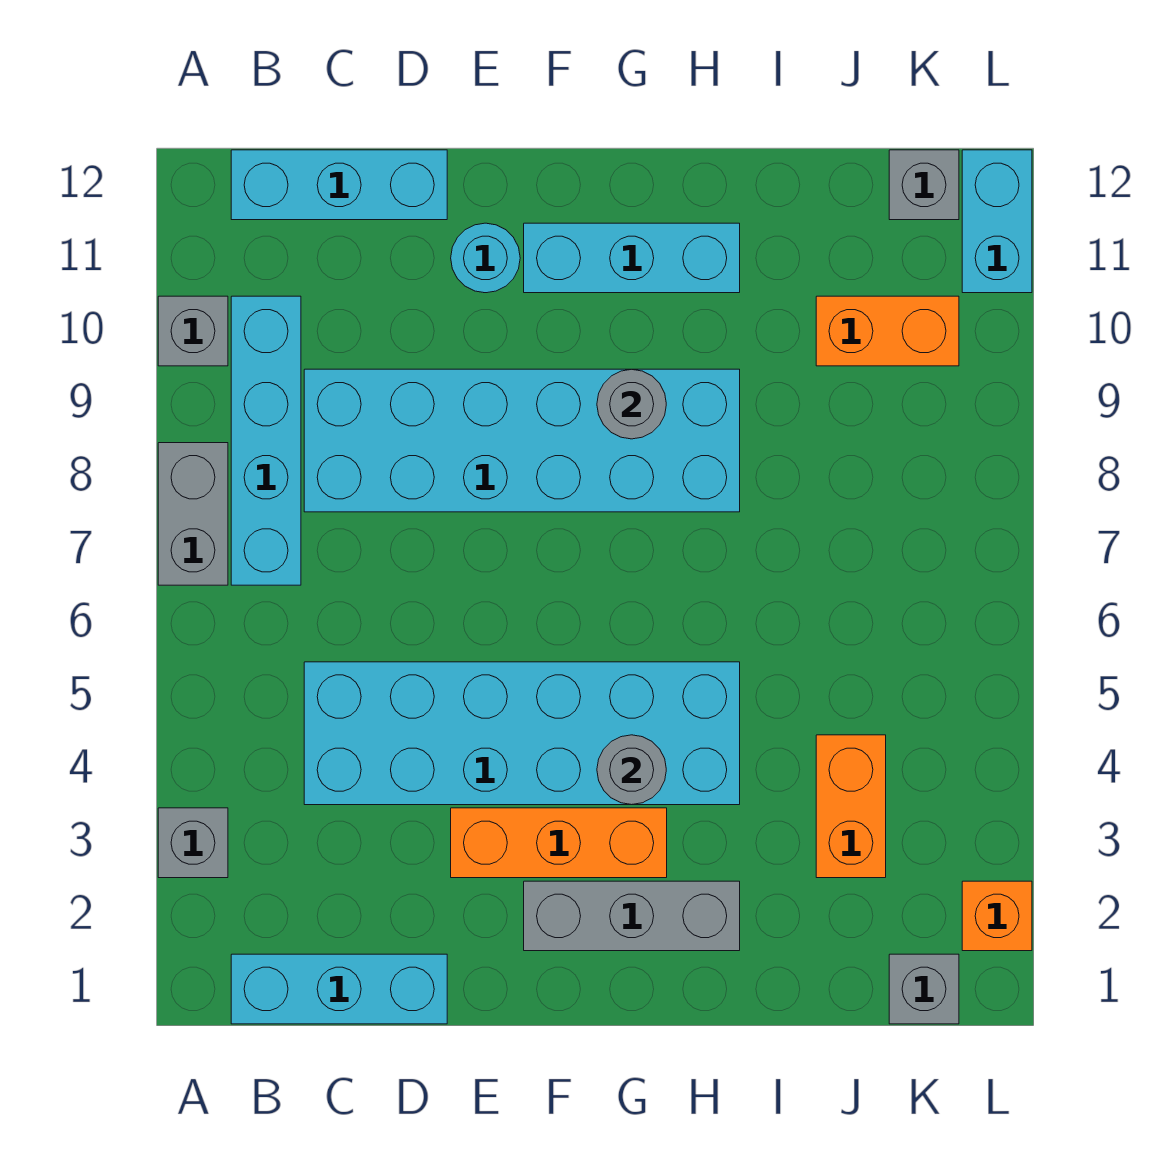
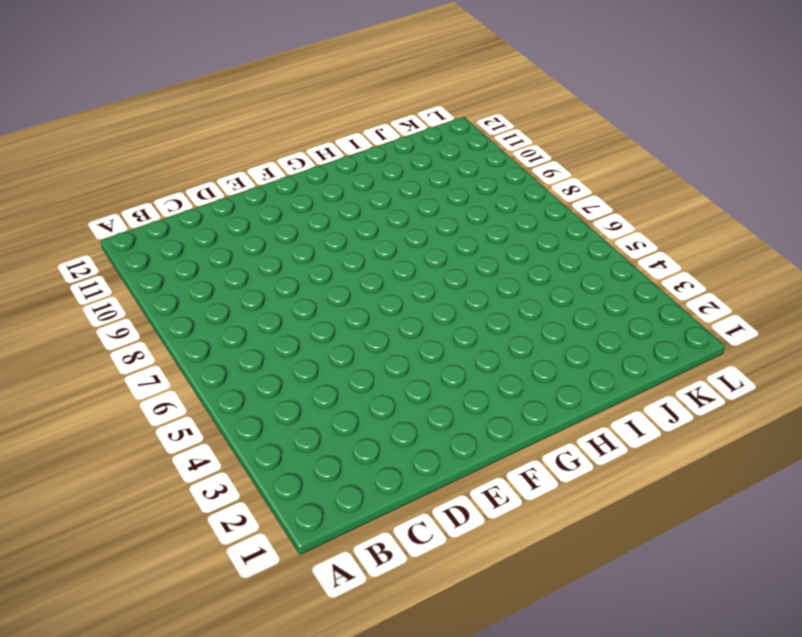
none -> grey brick A3 level 1
none -> grey brick A7:A8 level 1
none -> grey brick A10 level 1

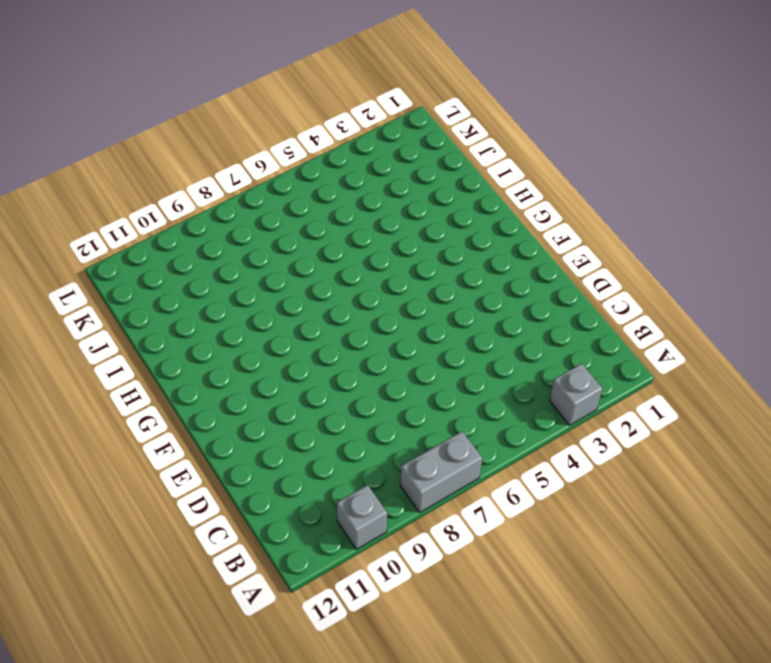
none -> cyan brick B1:D1 level 1
none -> cyan brick B7:B10 level 1
none -> cyan brick B12:D12 level 1

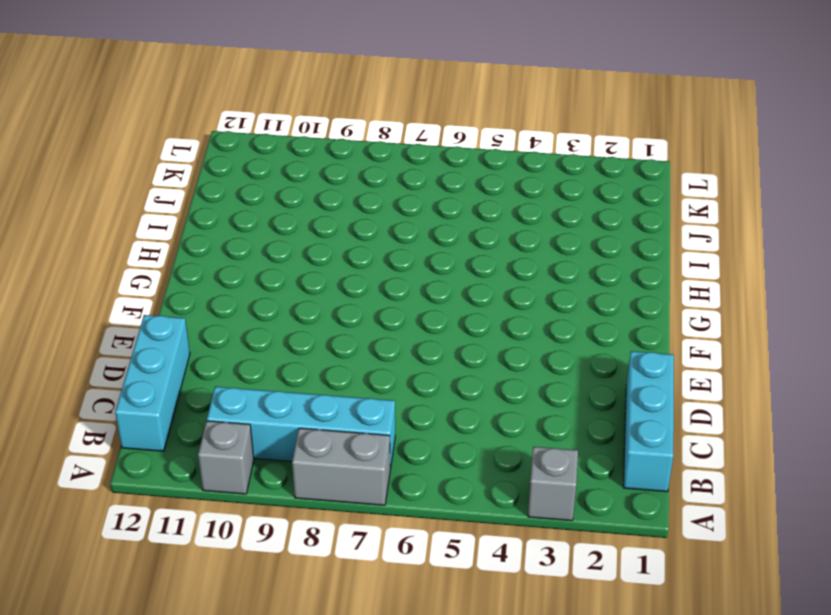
none -> cyan brick C4:H5 level 1
none -> cyan brick C8:H9 level 1
none -> orange brick E3:G3 level 1

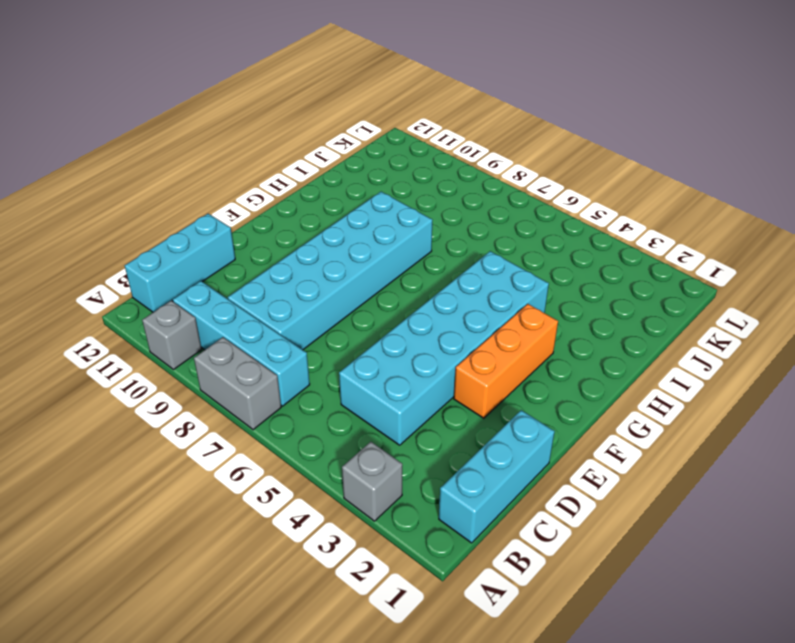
none -> cyan round brick E11 level 1
none -> grey brick F2:H2 level 1
none -> cyan brick F11:H11 level 1

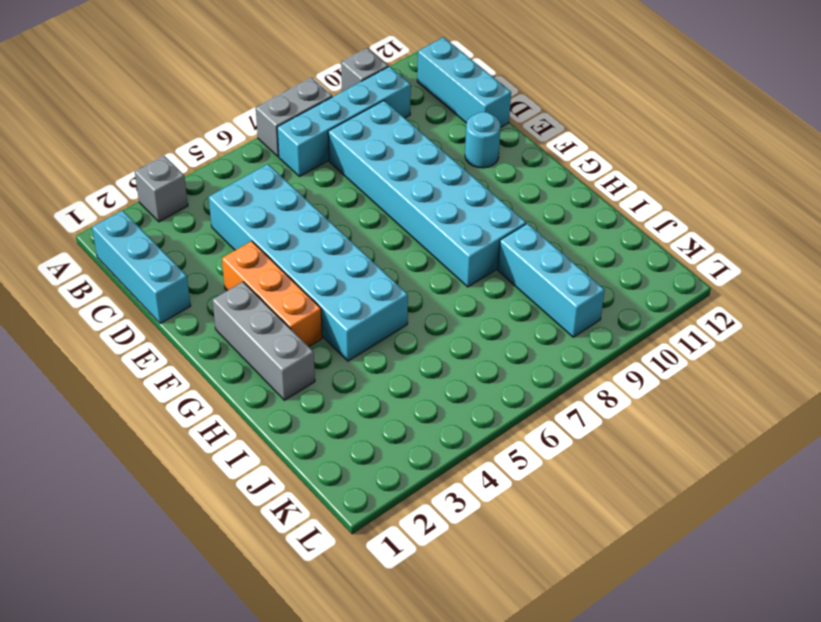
cyan brick I9:K9 level 1 -> cyan brick F11:H11 level 1
none -> orange brick J3:J4 level 1
none -> orange brick J10:K10 level 1
none -> grey brick K1 level 1

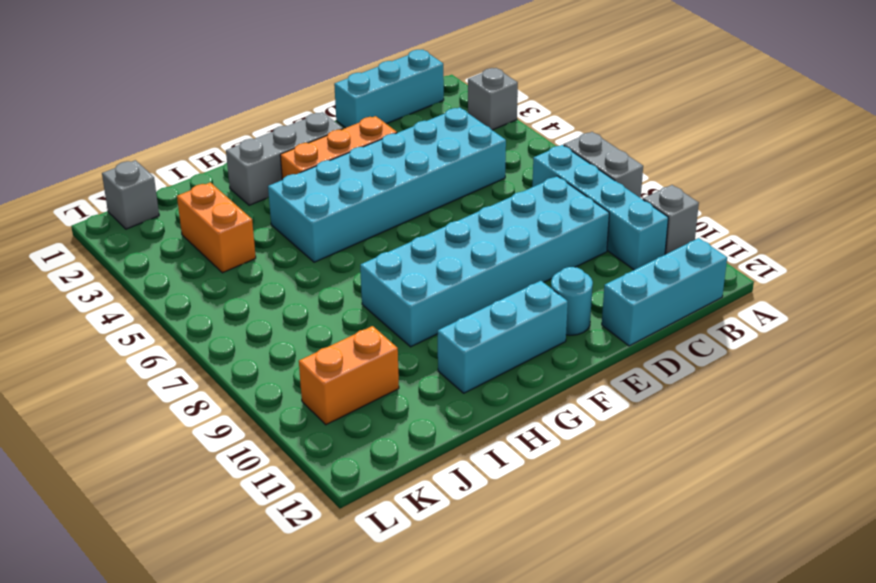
none -> grey brick K12 level 1
none -> orange brick L2 level 1
none -> cyan brick L11:L12 level 1

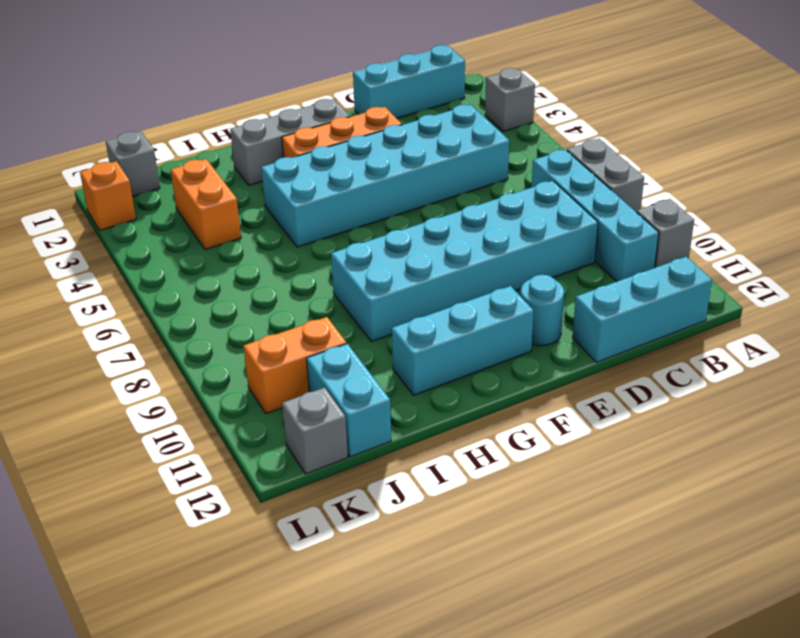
cyan brick J11:J12 level 1 -> cyan brick L11:L12 level 1
none -> grey round brick G4 level 2
none -> grey round brick G9 level 2

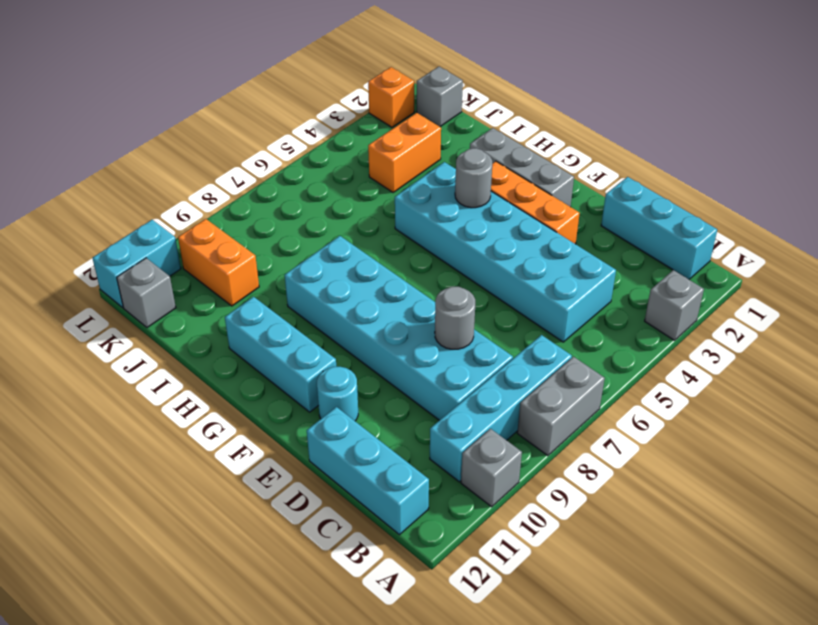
grey round brick D8 level 2 -> grey round brick G9 level 2

